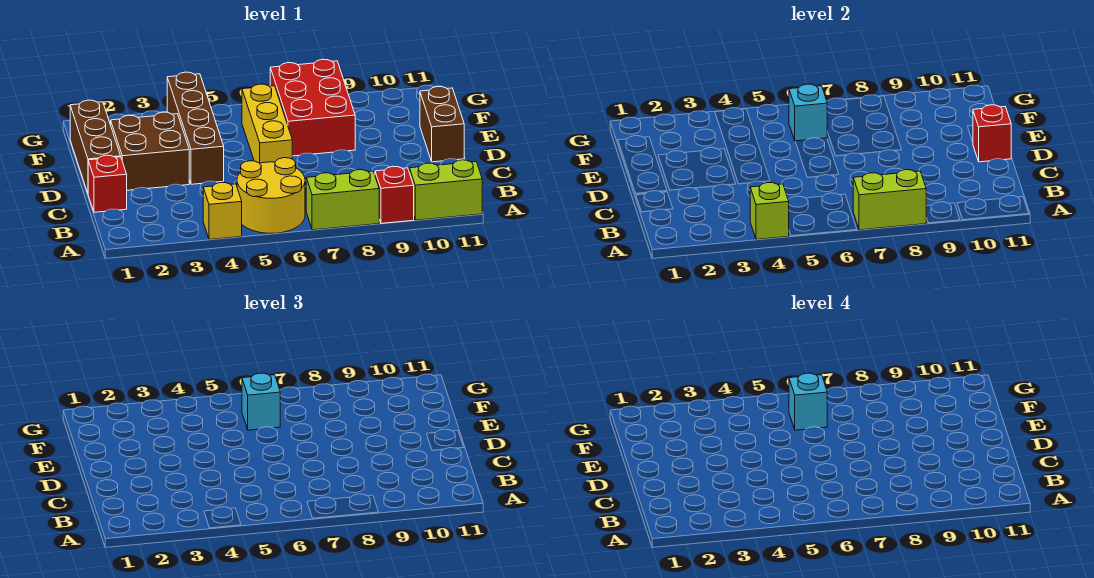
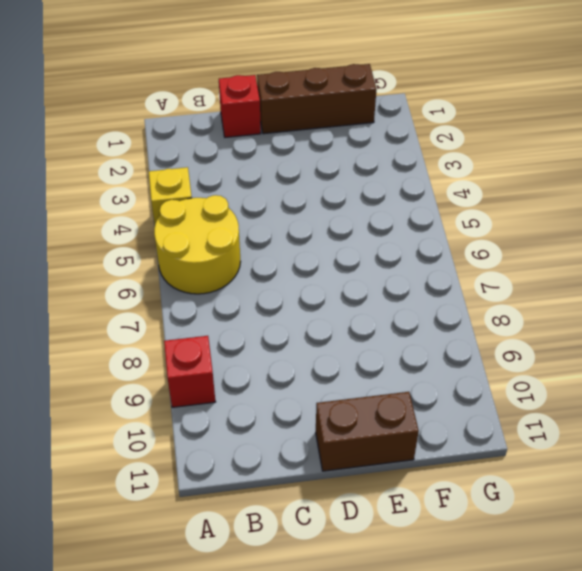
none -> lime brick A7:A8 level 1
none -> lime brick A10:A11 level 1
none -> brown brick D2:E3 level 1

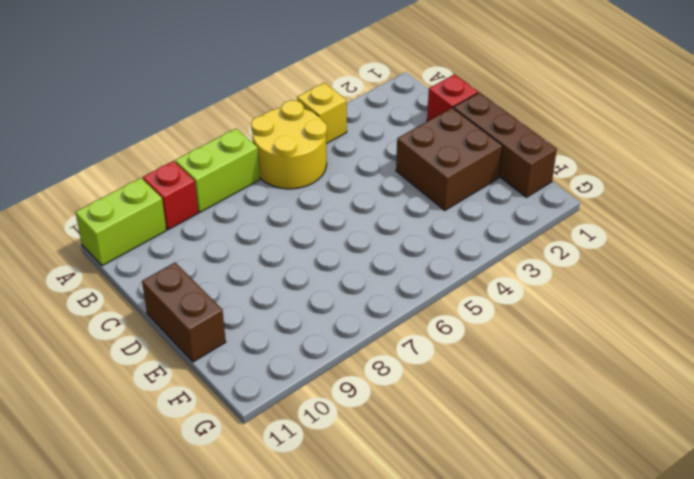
none -> brown brick D4:G4 level 1
none -> yellow brick D6:F6 level 1
none -> red brick E7:G8 level 1

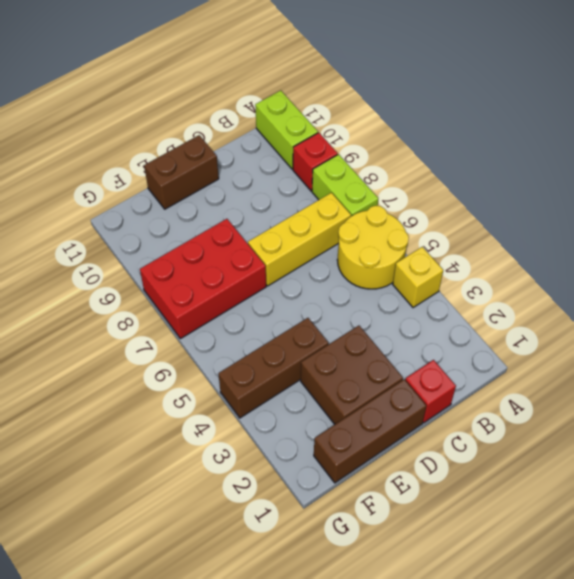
yellow brick B7:D7 level 1 -> yellow brick D6:F6 level 1
brown brick E4:G4 level 1 -> brown brick D4:G4 level 1
none -> lime brick A4 level 2
none -> lime brick A7:A8 level 2
none -> red brick D11 level 2

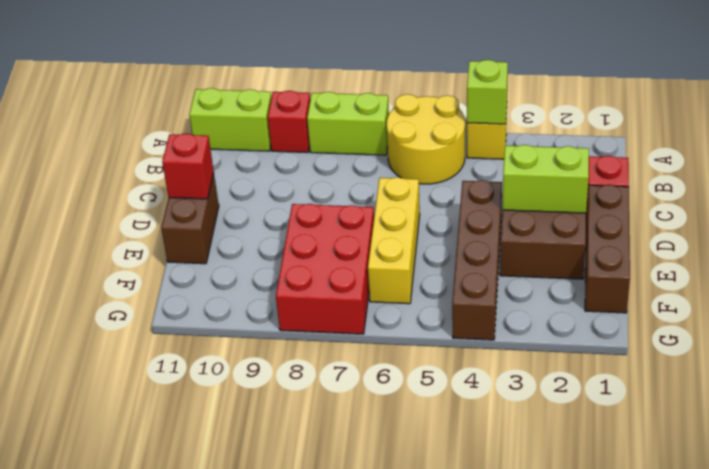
lime brick D2:D3 level 2 -> lime brick A7:A8 level 2
none -> cyan brick F6 level 2
none -> cyan brick F6 level 3
none -> cyan brick F6 level 4

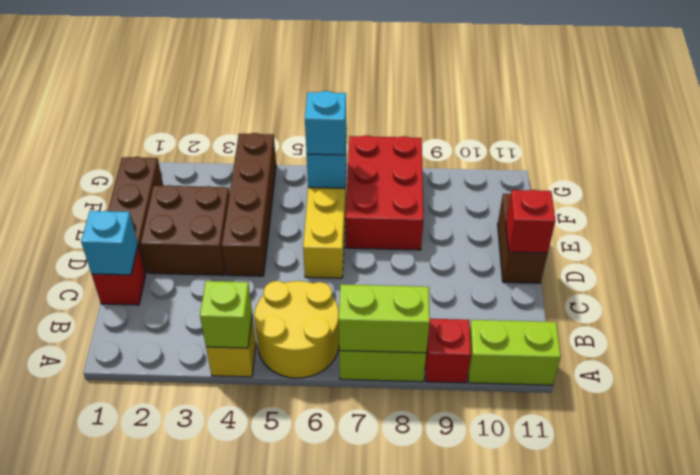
cyan brick C1 level 2 -> cyan brick F6 level 4

